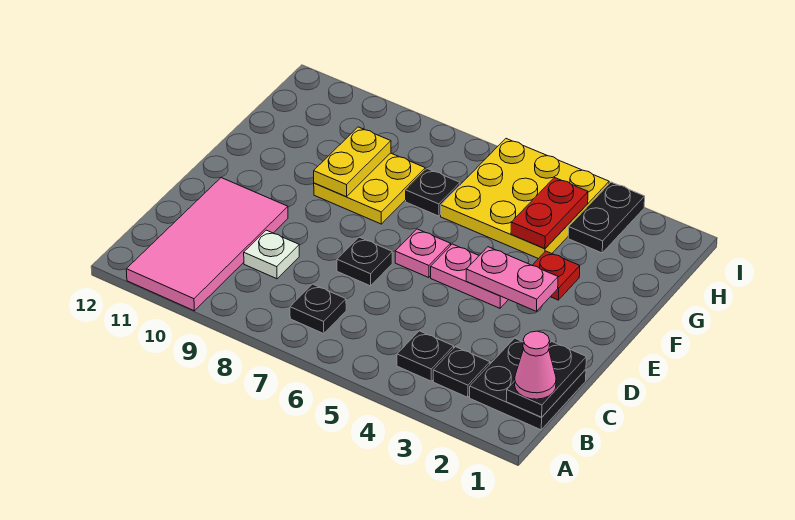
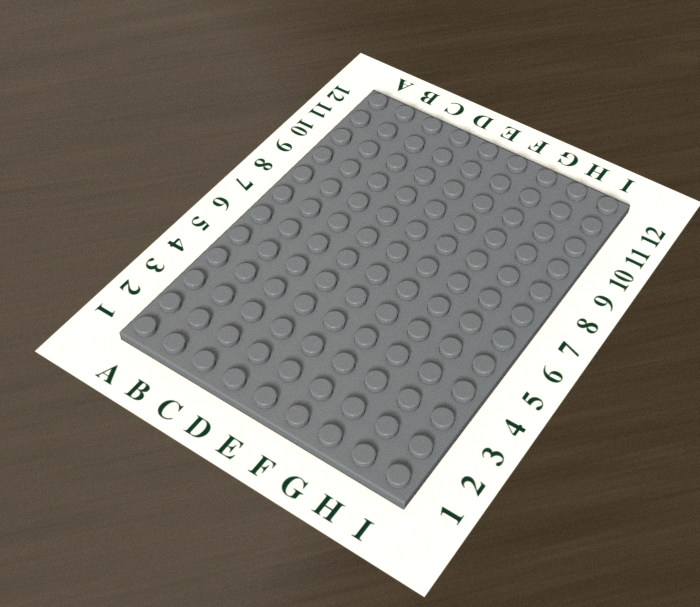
none -> pink tile A10:D11 level 1
none -> black plate B1:C2 level 1
none -> black plate B3 level 1

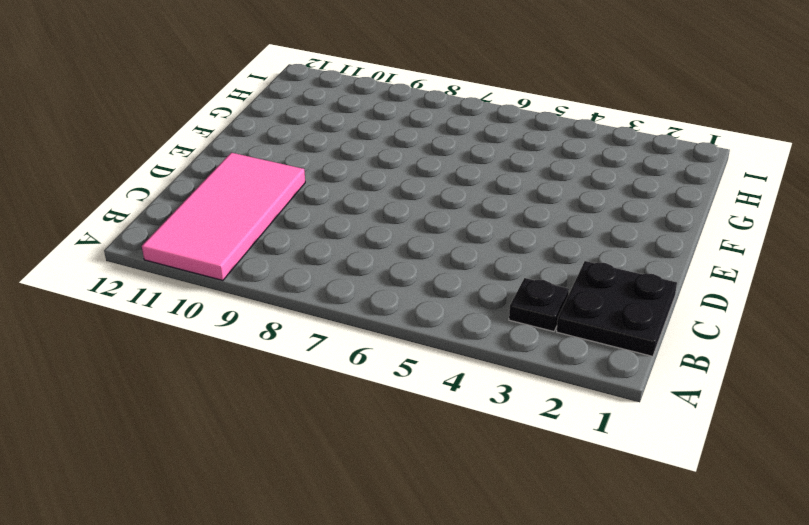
none -> black plate B4 level 1
none -> black plate B7 level 1
none -> white plate C9 level 1

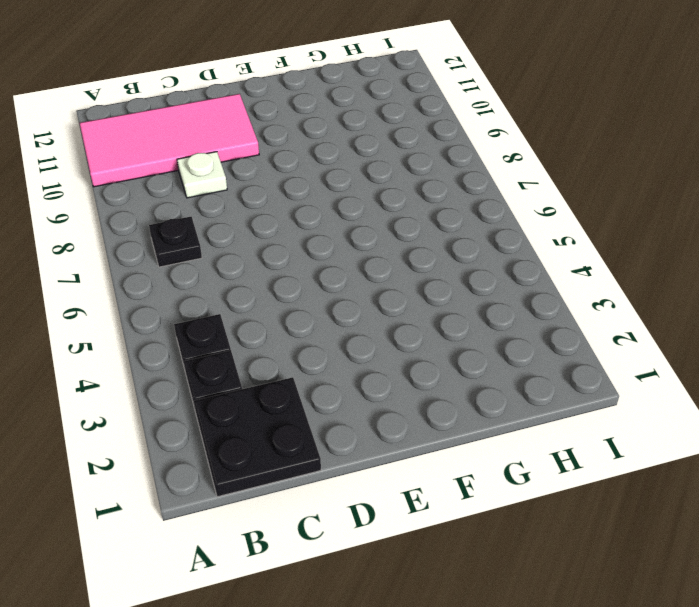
none -> black plate D7 level 1
none -> pink plate E4:E5 level 1
none -> pink plate E6 level 1

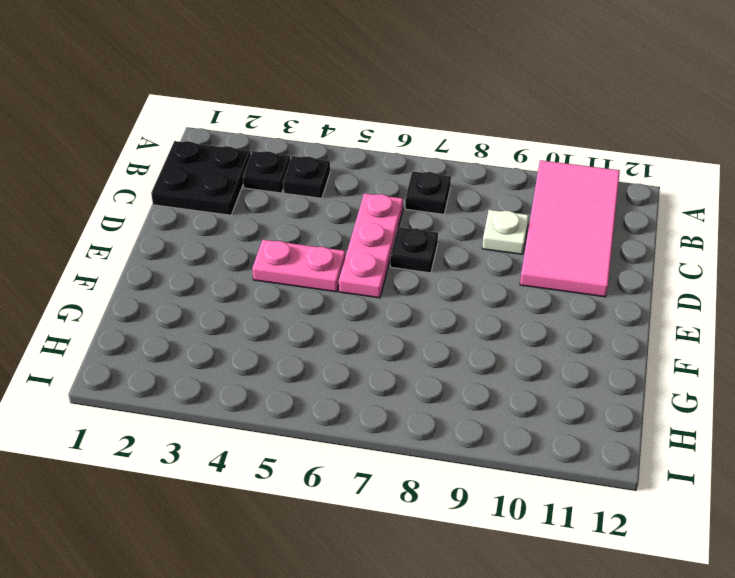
pink plate C6:E6 level 1 -> pink plate E6 level 1
none -> red plate F3 level 1
none -> yellow plate F8:G9 level 1
none -> yellow plate G4:I6 level 1

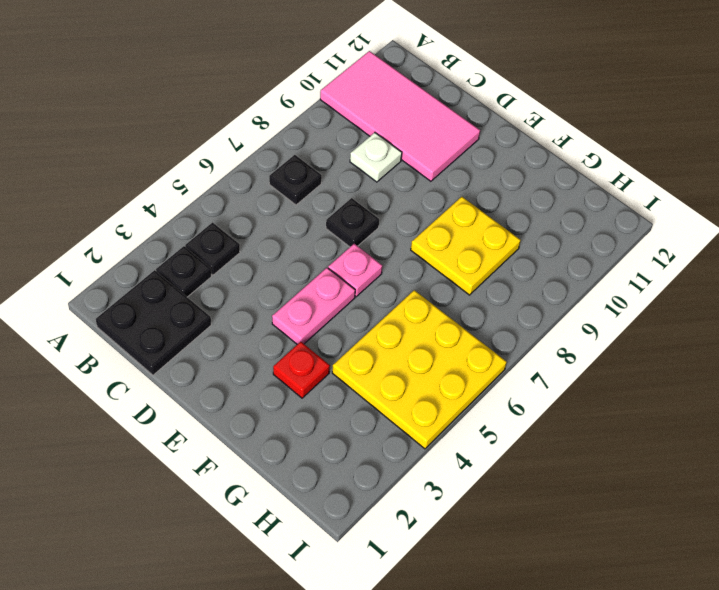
none -> black plate G7 level 1
none -> black plate H3:I3 level 1
none -> black plate B1:C1 level 2

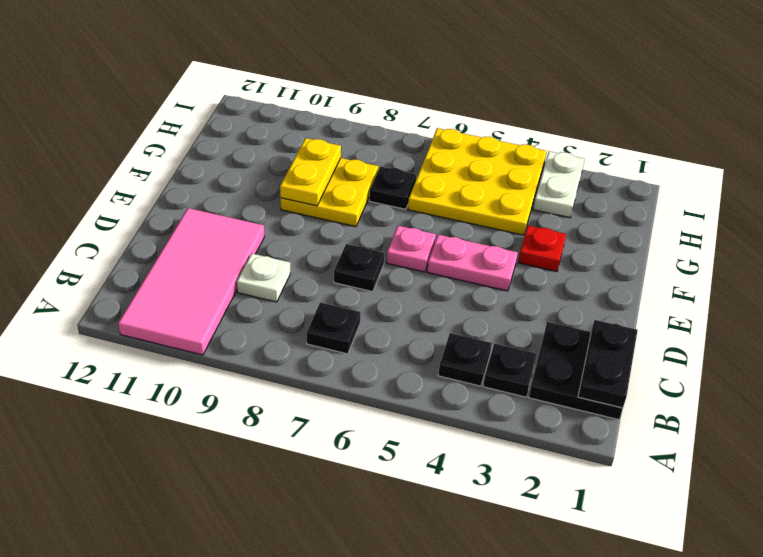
white plate H3:I3 level 1 -> black plate H3:I3 level 1
none -> pink plate E3:E4 level 2
none -> red plate G4:H4 level 2
none -> pink cone B1 level 3

